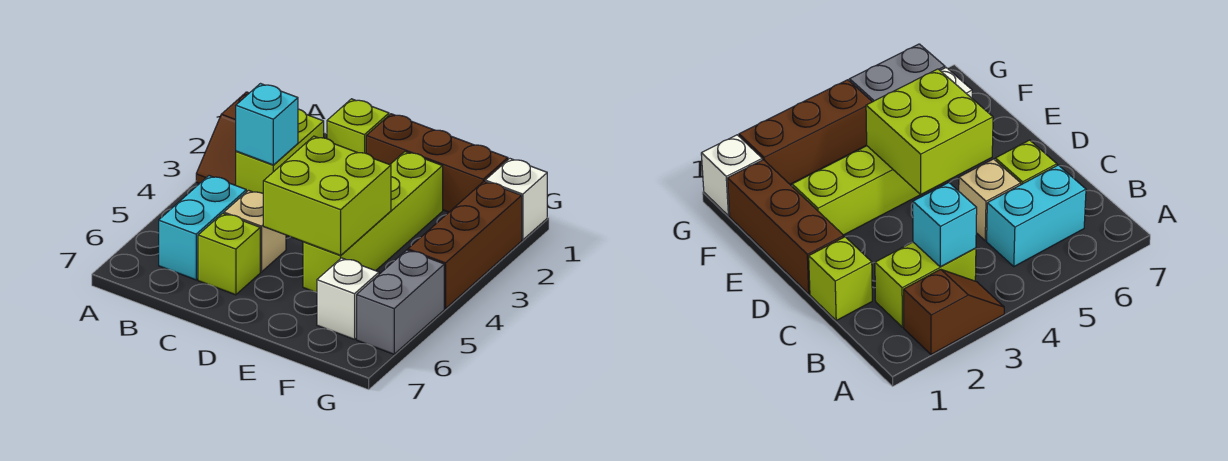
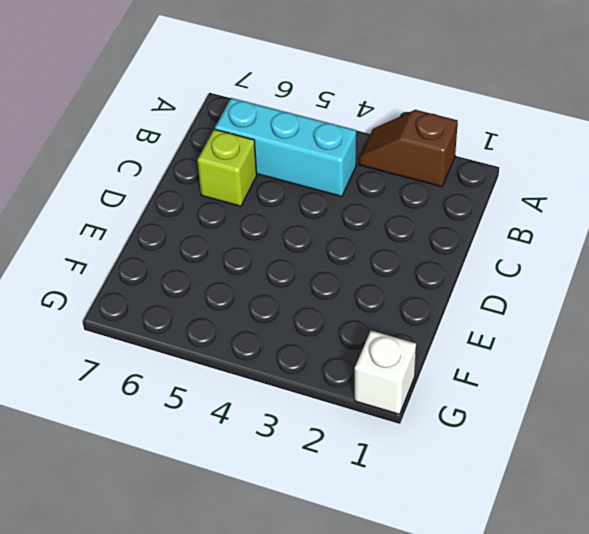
cyan brick B4:B6 level 1 -> cyan brick B5:B6 level 1
none -> lime brick B2:B3 level 1
none -> lime brick C1 level 1
none -> tan brick C5 level 1

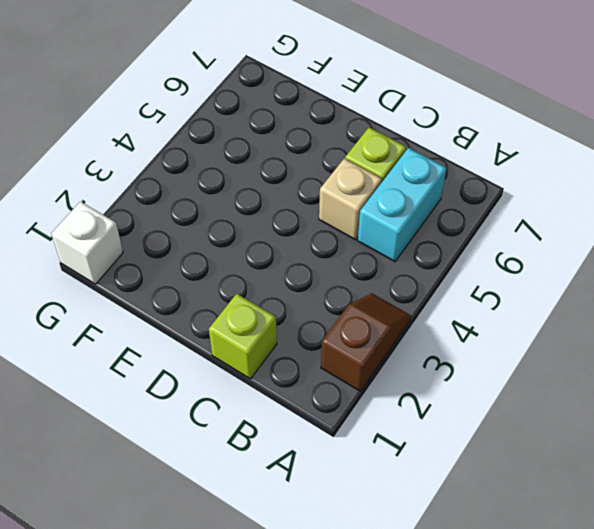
none -> lime brick B2:B3 level 1
none -> brown brick D1:F1 level 1
none -> lime brick E2:E5 level 1

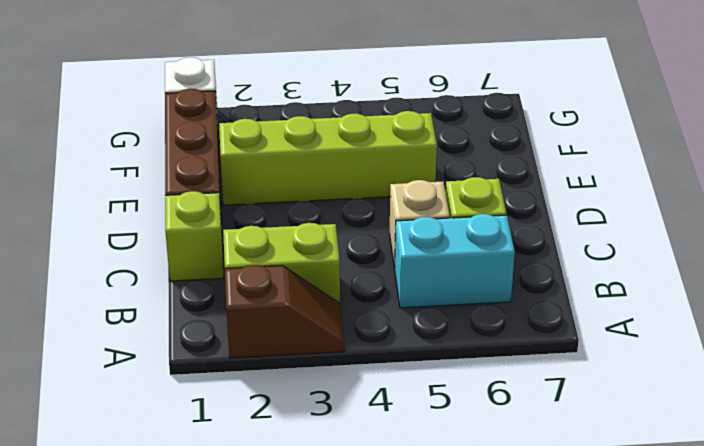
none -> white brick F6 level 1
none -> brown brick G2:G4 level 1
none -> grey brick G5:G6 level 1

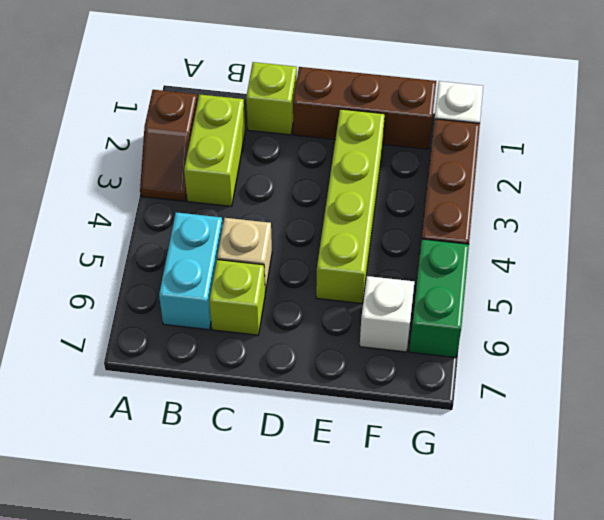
green brick G5:G6 level 1 -> grey brick G5:G6 level 1
none -> cyan brick B3 level 2
none -> lime brick D4:E5 level 2

